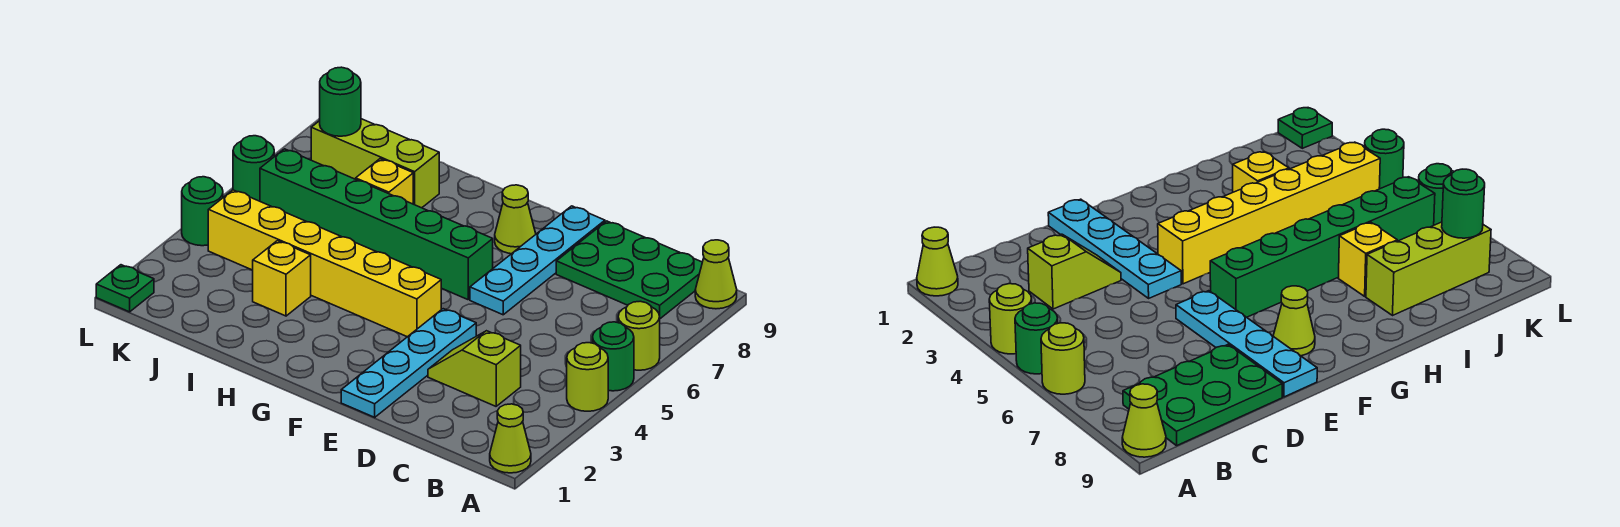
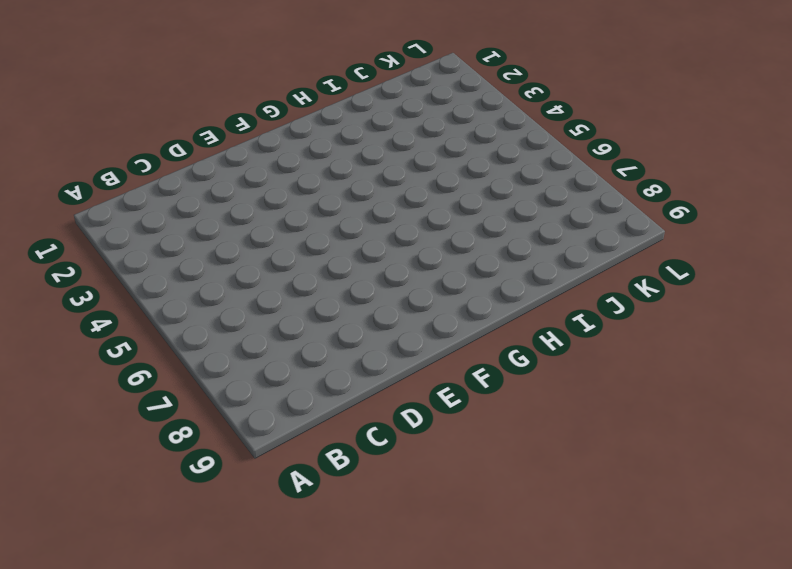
none -> lime cone A1 level 1
none -> lime round brick A4 level 1
none -> green round brick A5 level 1

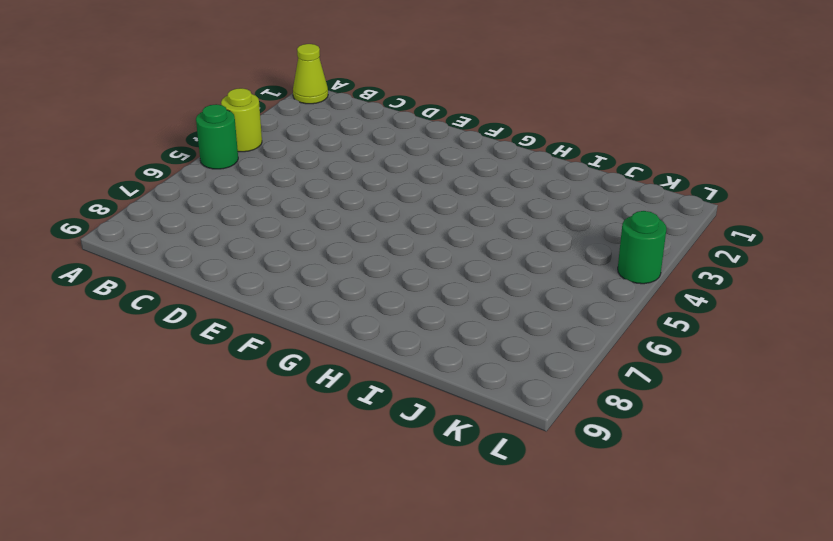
none -> lime round brick A6 level 1
none -> lime cone A9 level 1
none -> green plate B8:D9 level 1

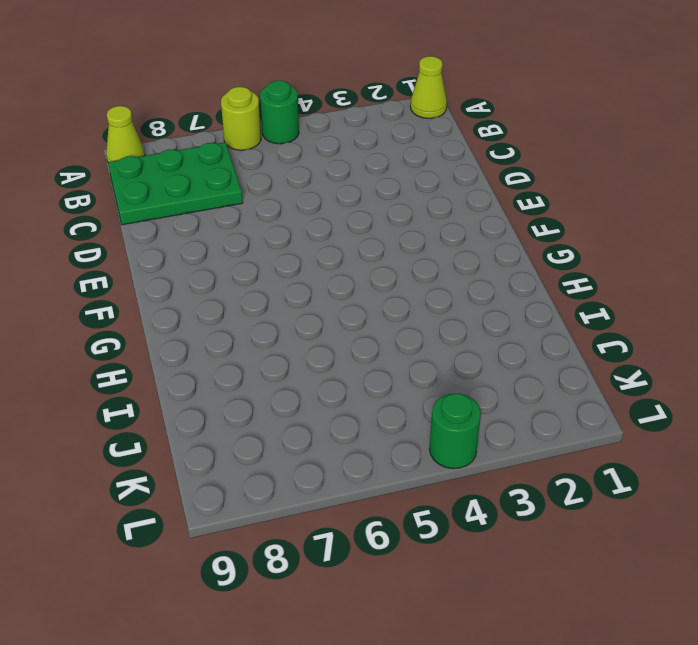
green plate B7:C9 level 1 -> green plate B8:D9 level 1
none -> lime round brick A4 level 1
none -> lime slope C3:D3 level 1 top C
none -> cyan plate E1:E4 level 1

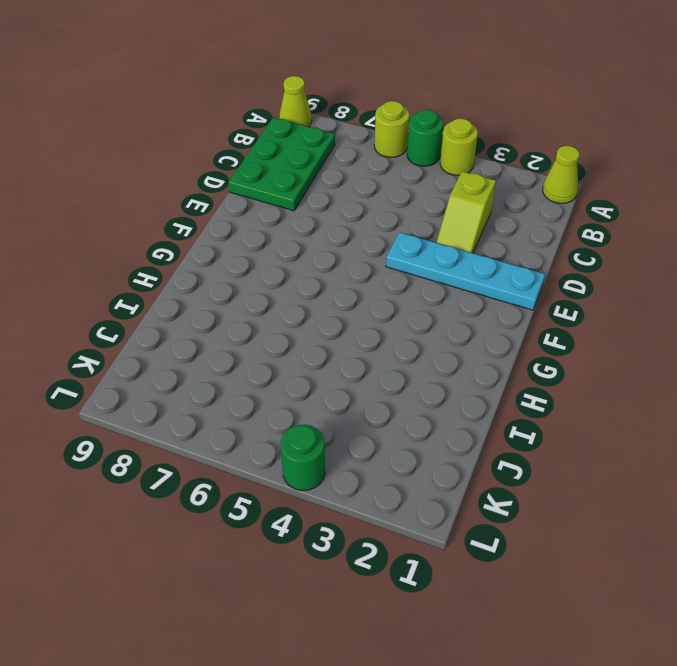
none -> cyan plate E6:E9 level 1
none -> yellow brick F4:K4 level 1
none -> green brick F6:K6 level 1

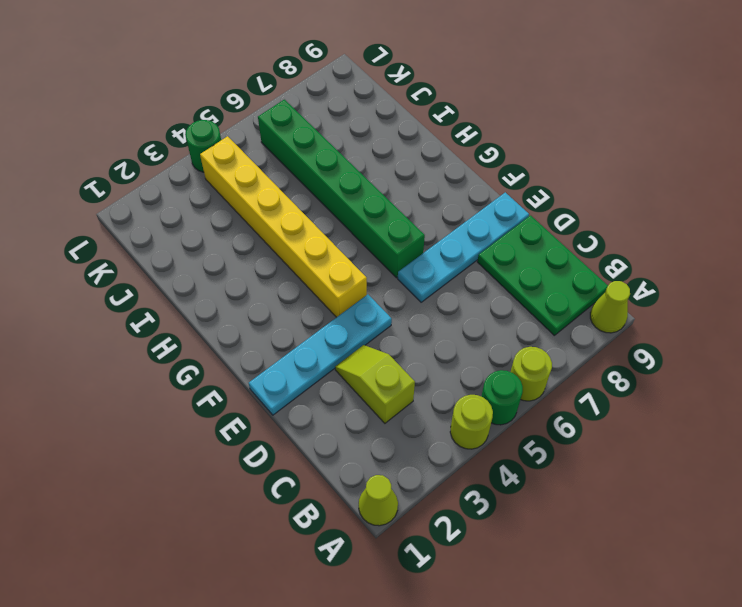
none -> lime cone F8 level 1
none -> yellow brick I3 level 1
none -> yellow brick I7 level 1

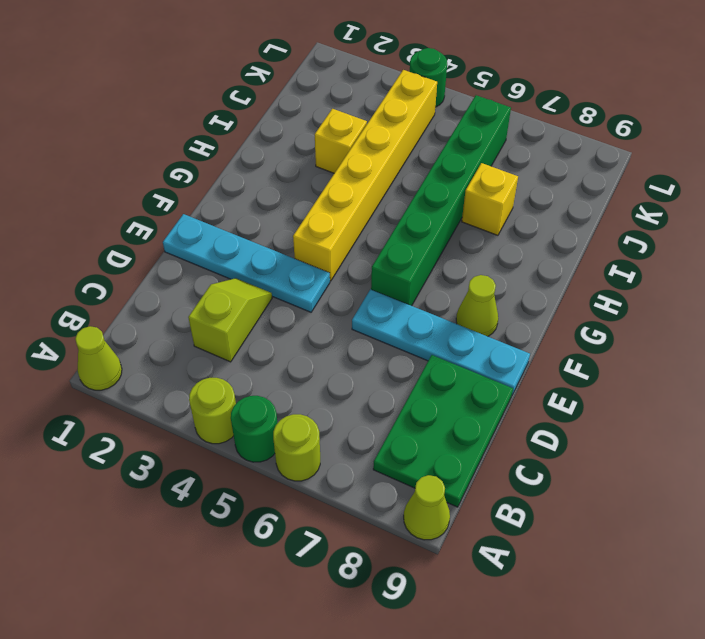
none -> lime brick I8:K8 level 1
none -> green plate L1 level 1
none -> green round brick L6 level 1

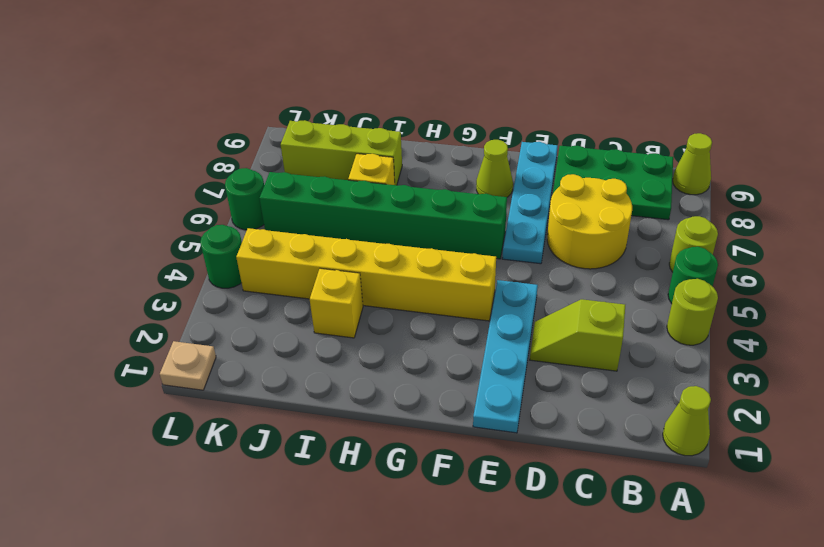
yellow round brick C6:D7 level 1 -> none
tan plate L1 level 1 -> green plate L1 level 1
none -> green round brick K8 level 2

